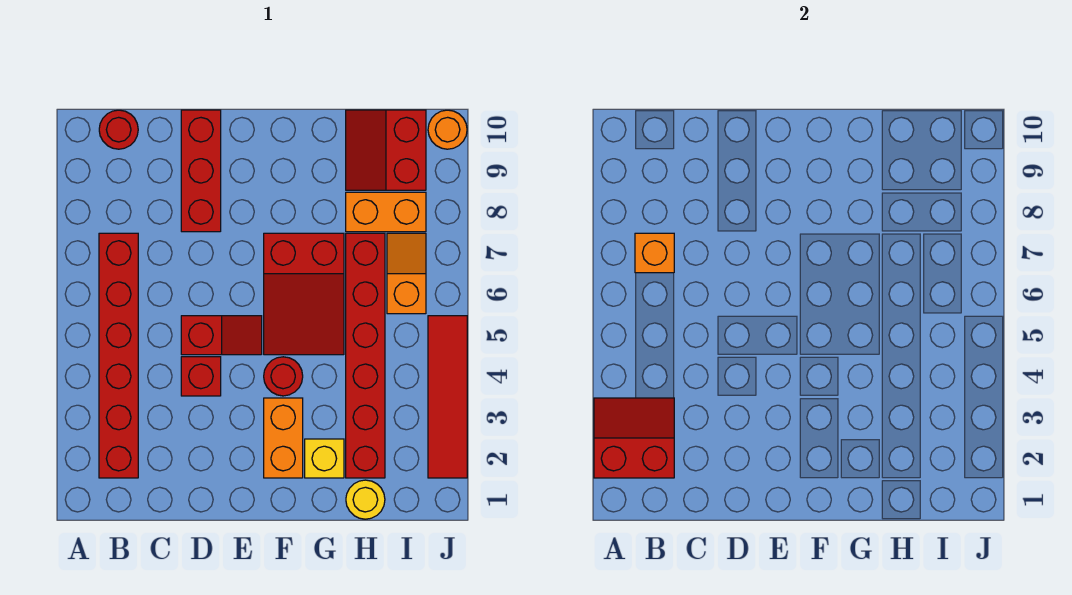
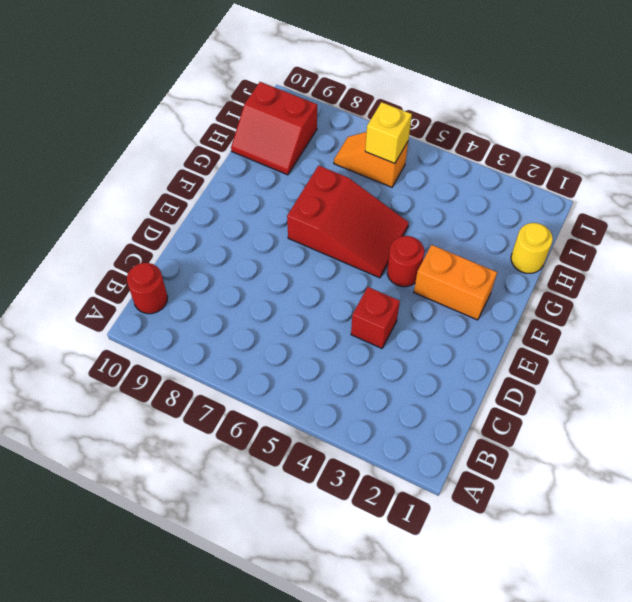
yellow brick I6 level 2 -> yellow brick G2 level 1
none -> red brick B2:B7 level 1
none -> red slope D5:E5 level 1 top D
none -> red brick D8:D10 level 1

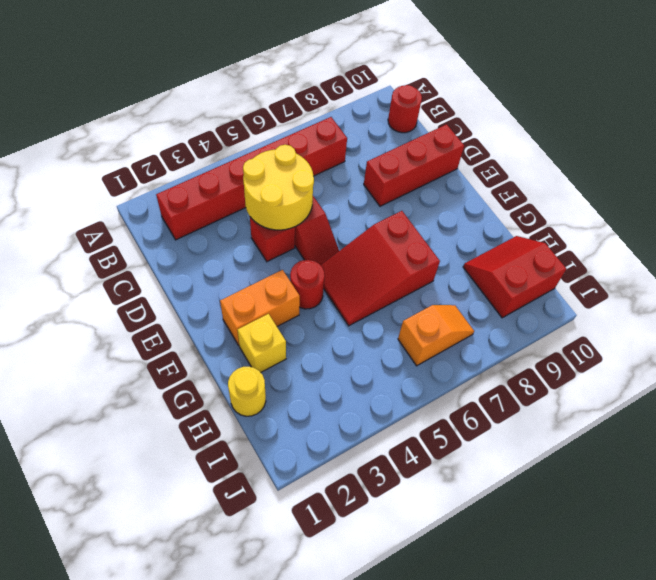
yellow round brick C4:D5 level 2 -> none
none -> red brick H2:H7 level 1
none -> orange brick H8:I8 level 1
none -> red tile J2:J5 level 1

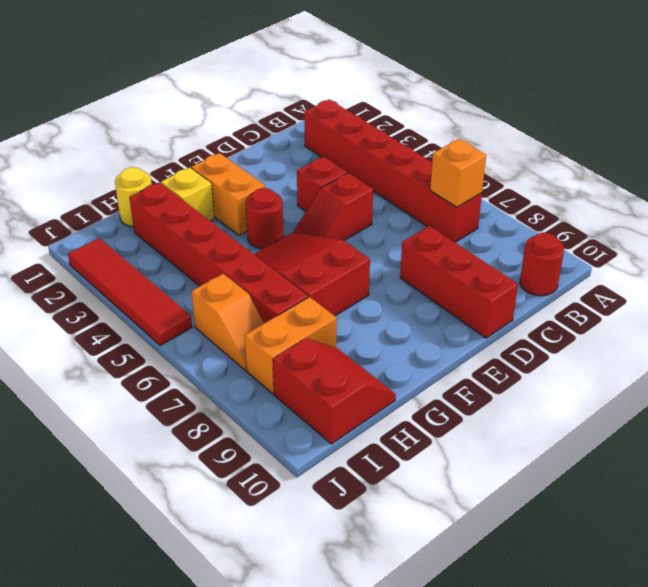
none -> orange round brick J10 level 1
none -> red slope A2:B3 level 2 top 2

